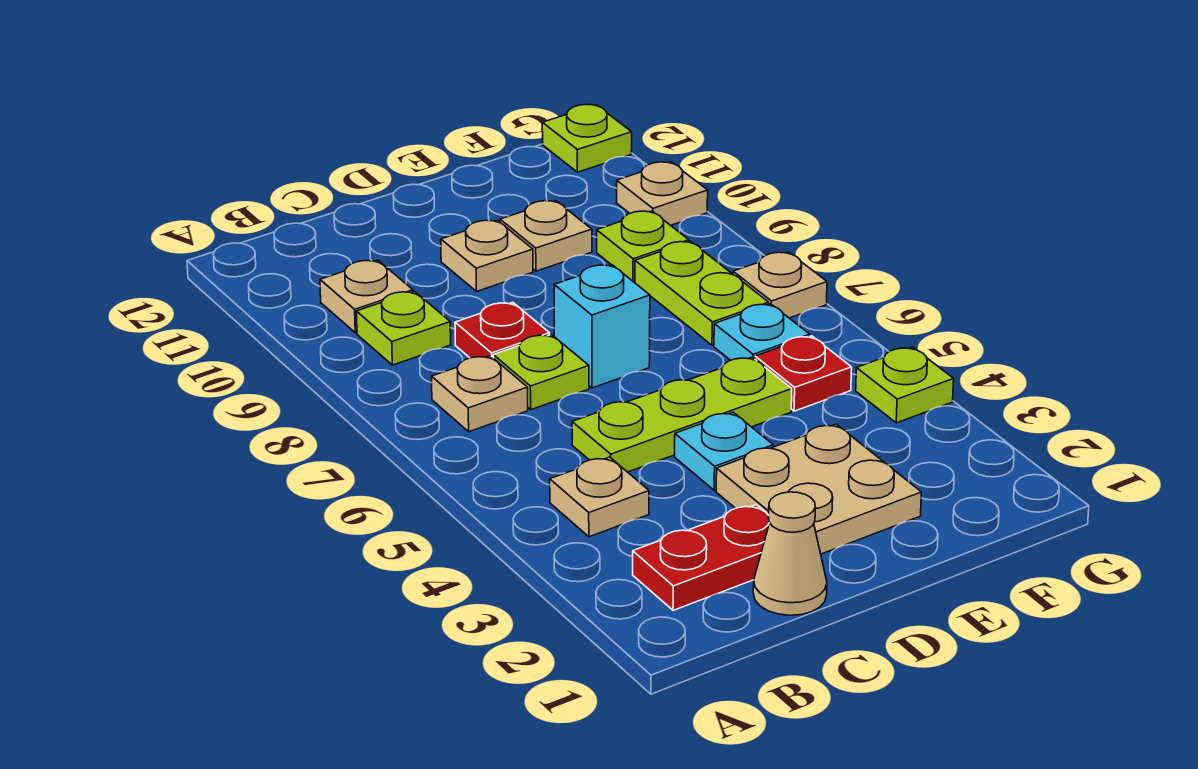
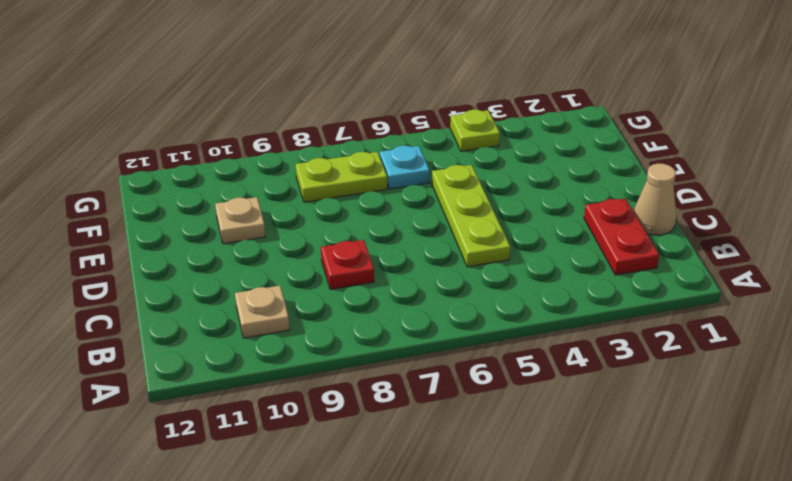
none -> tan plate B4 level 1
none -> tan plate B7 level 1
none -> lime plate B9 level 1

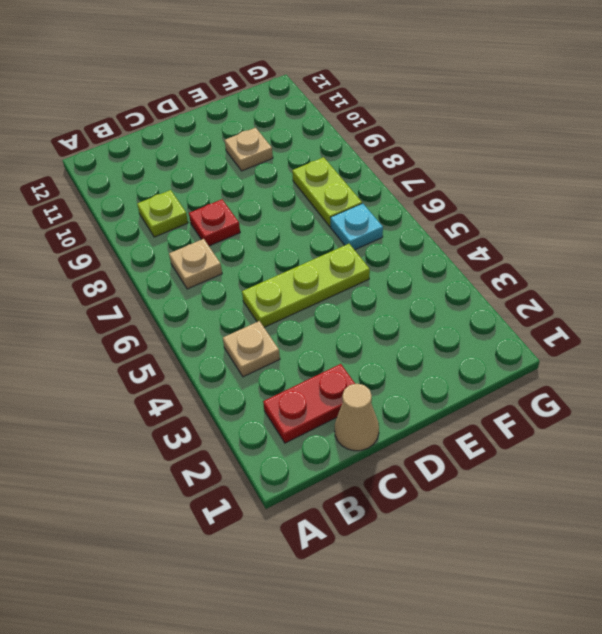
none -> tan plate B10 level 1
none -> lime plate C7 level 1
none -> tan plate D2:E3 level 1

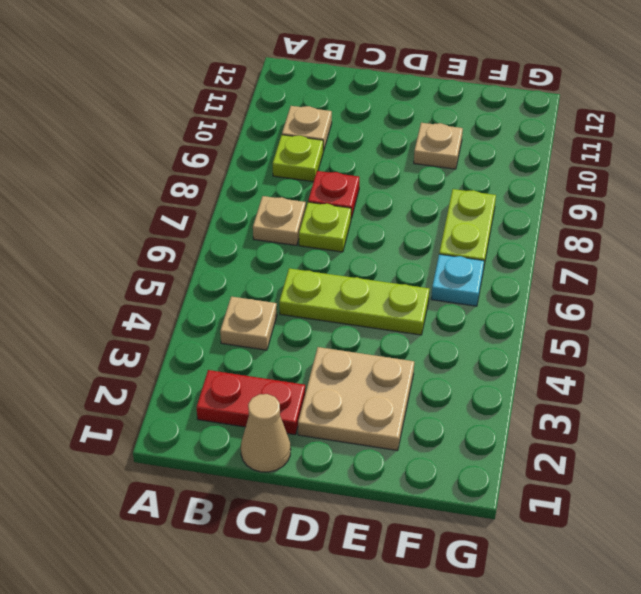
none -> cyan plate D4 level 1
none -> cyan brick D7 level 1
none -> tan plate D10 level 1

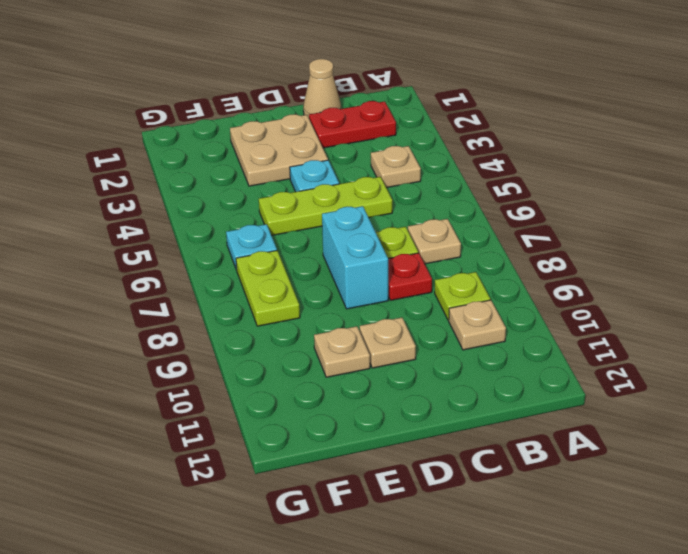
cyan brick D7:D8 level 1 -> cyan brick D7 level 1
none -> red plate F5 level 1
none -> lime plate F9 level 1
none -> lime plate G4 level 1

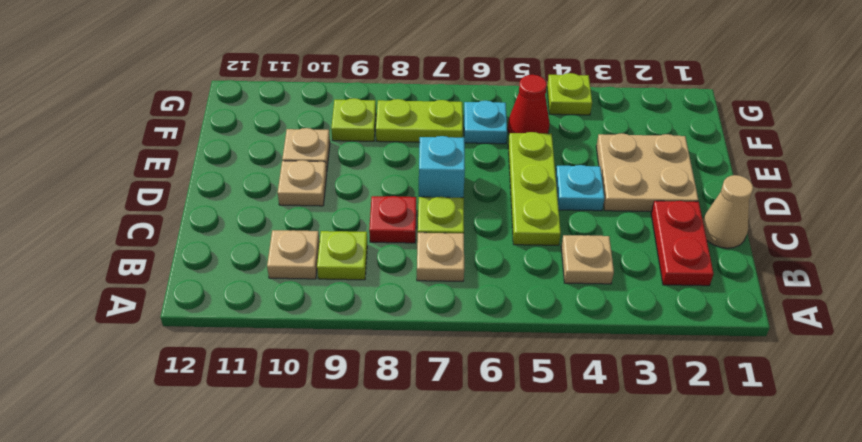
red cone F5 level 1 -> red plate F5 level 1
none -> tan plate G7 level 1
none -> tan plate G10 level 1
none -> lime plate G12 level 1

